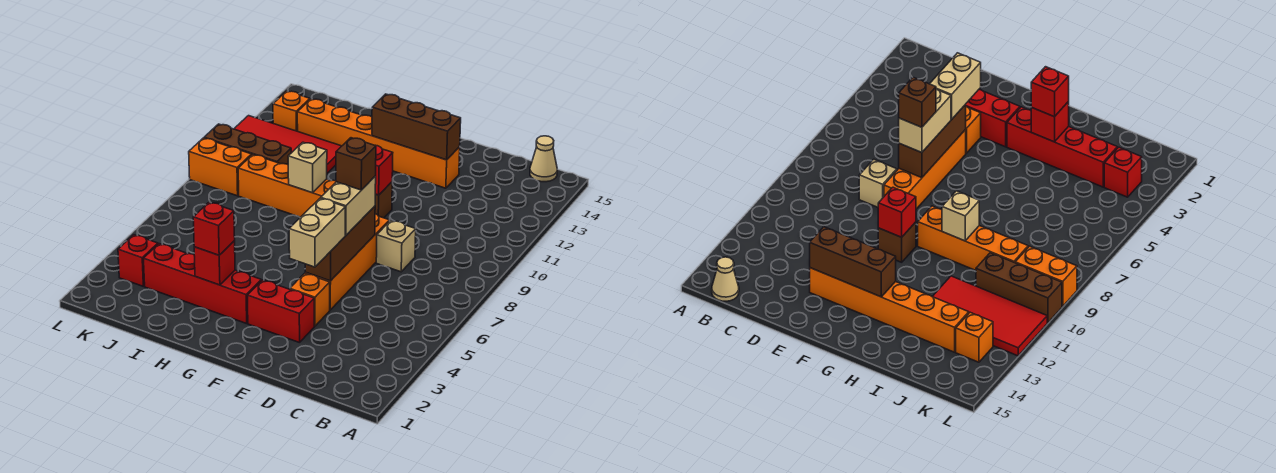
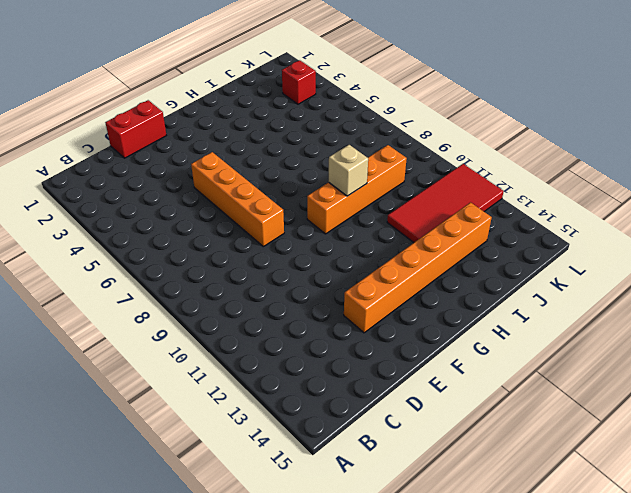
red brick D1:E1 level 1 -> red brick E3:F3 level 1
none -> tan cone B15 level 1
none -> tan brick D8 level 1
none -> orange brick E4 level 1

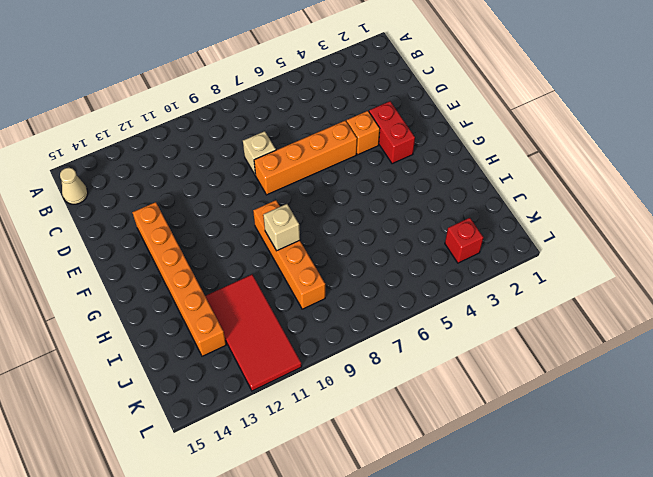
none -> brown brick F10 level 1
none -> red brick G3:J3 level 1
none -> brown brick J10:L10 level 1

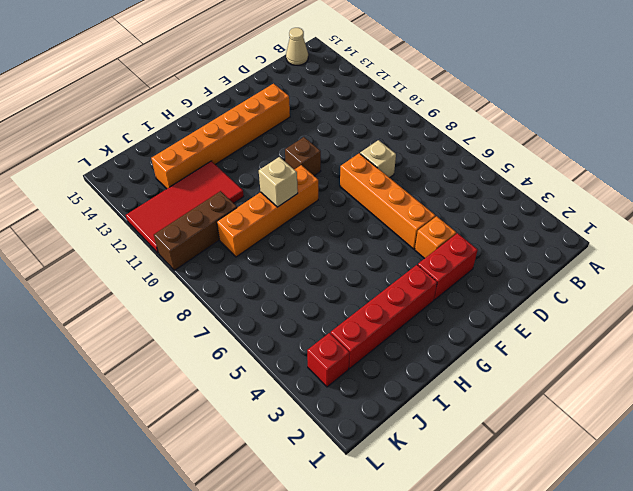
none -> orange brick K9:L9 level 1
none -> orange brick K13 level 1
none -> brown brick E5:E7 level 2

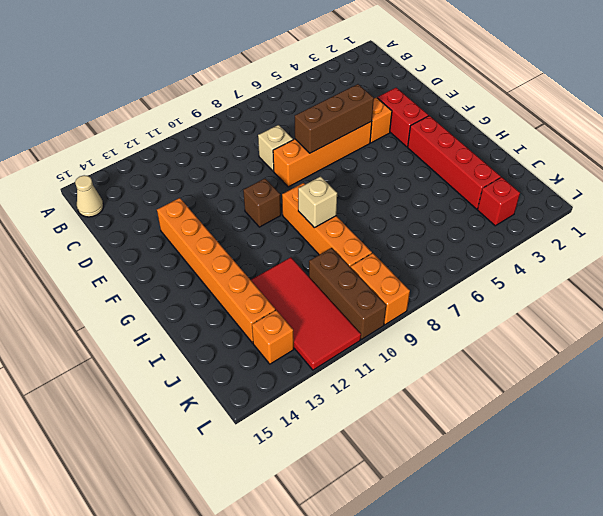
none -> brown brick E13:G13 level 2
none -> red brick F10 level 2
none -> red brick H3 level 2

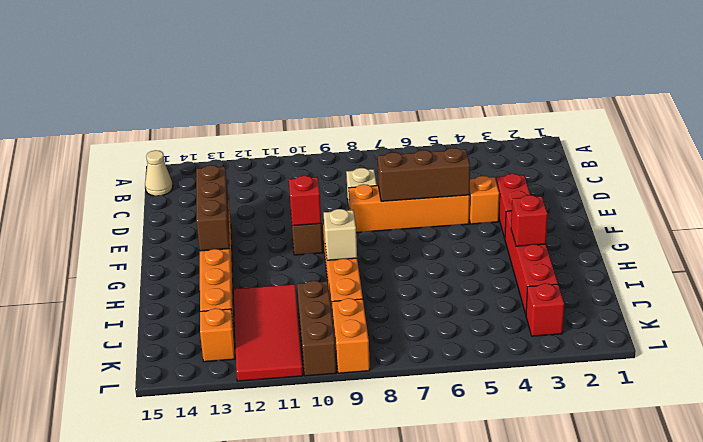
none -> tan brick E4:E5 level 3
none -> tan brick E6:E7 level 3
none -> red brick H3 level 3

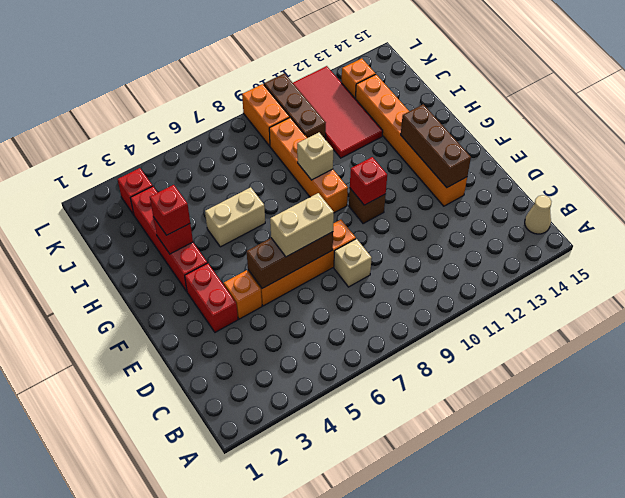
tan brick H5:H6 level 1 -> tan brick E4:E5 level 3
none -> brown brick E7 level 4

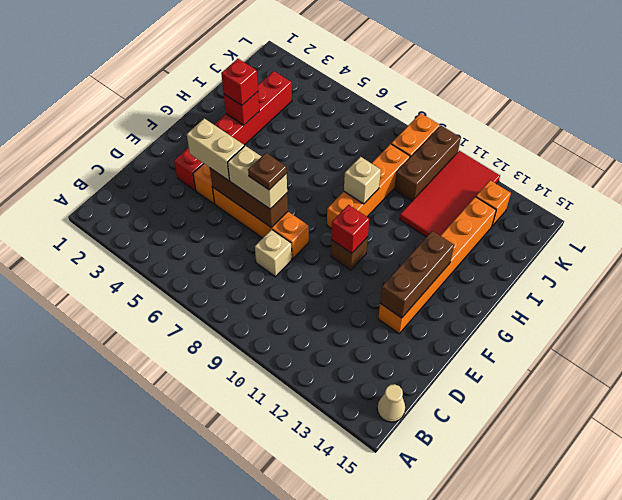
brown plate E7 level 4 -> brown brick E7 level 4
none -> red brick K3 level 1

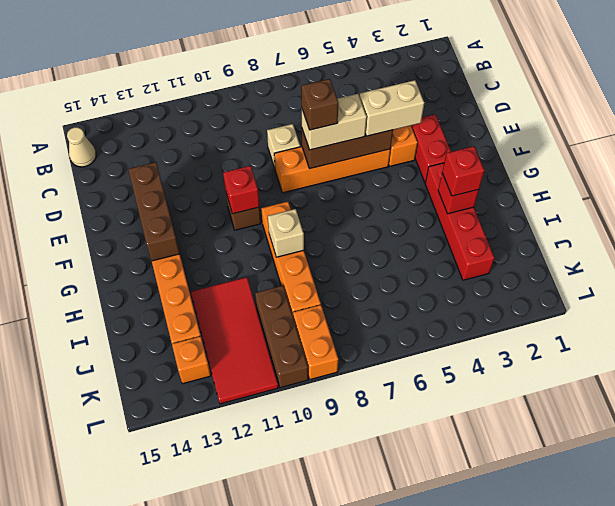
none -> red brick K3 level 1

